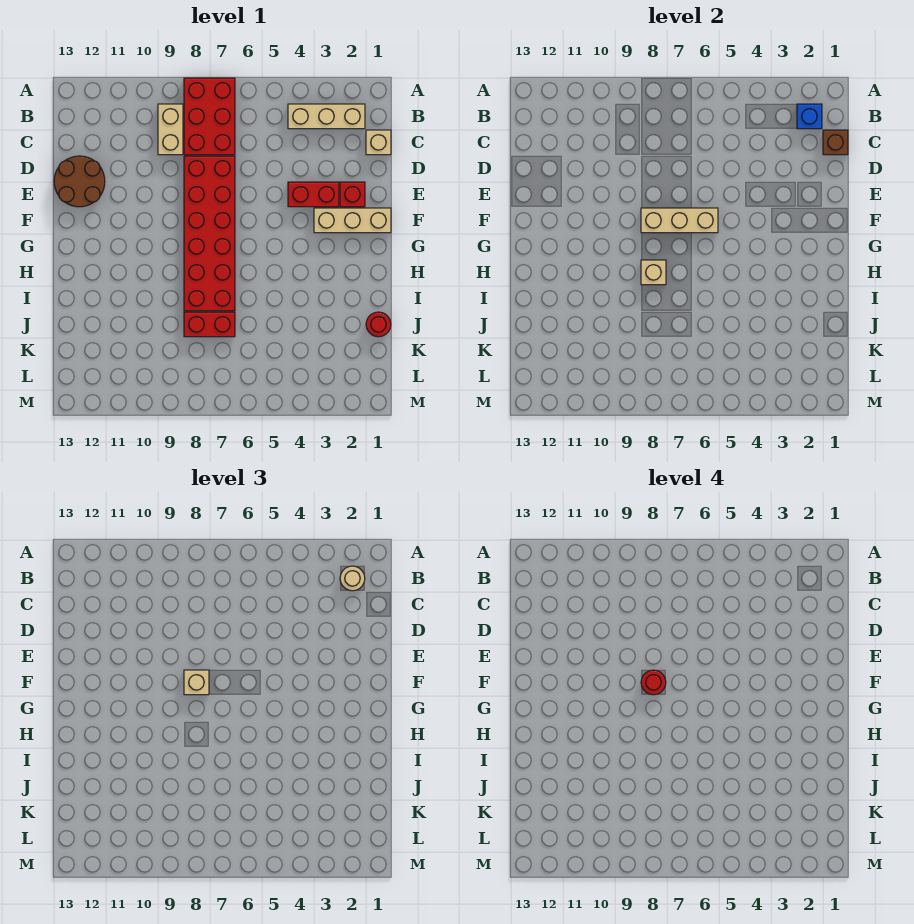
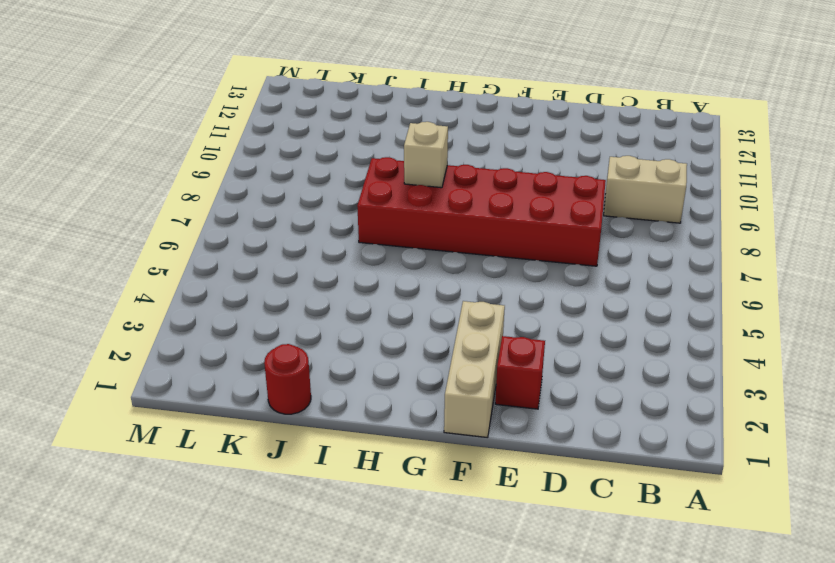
none -> red brick A7:C8 level 1
none -> tan brick B2:B4 level 1
none -> tan brick C1 level 1

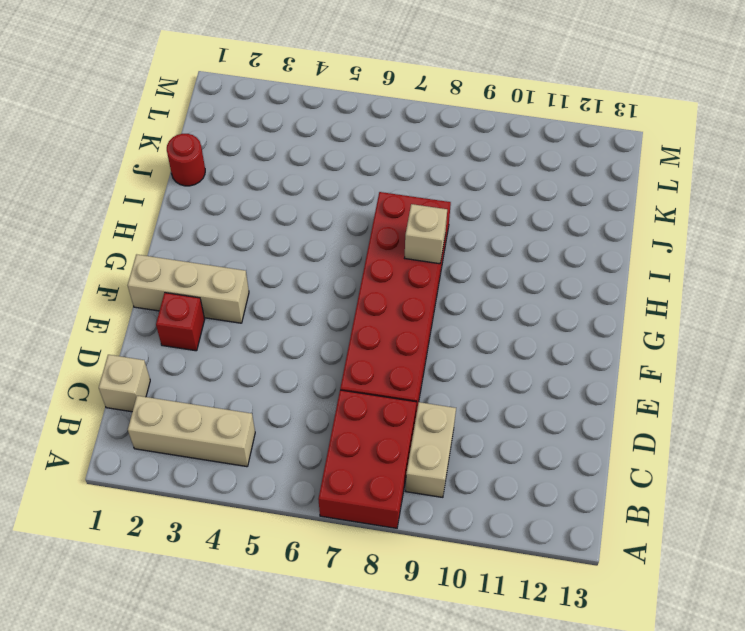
none -> brown round brick D12:E13 level 1
none -> red brick E3:E4 level 1
none -> red brick J7:J8 level 1

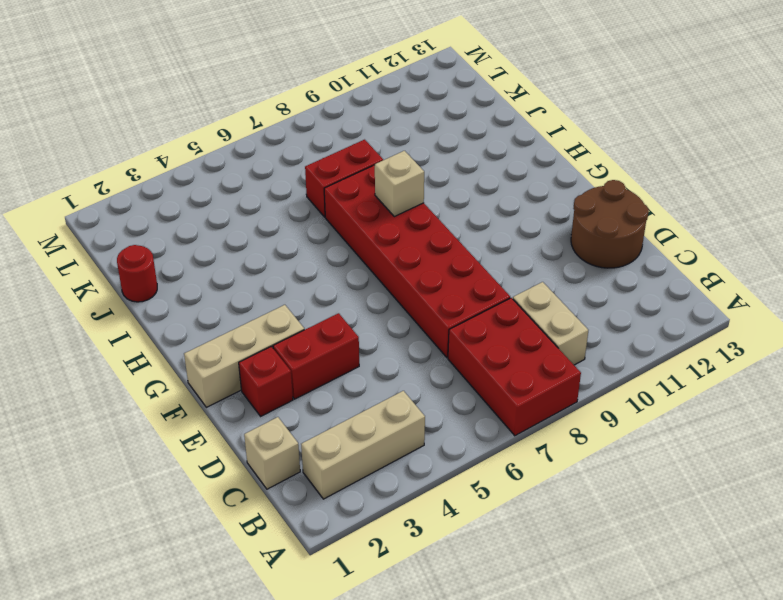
none -> blue brick B2 level 2
none -> brown brick C1 level 2
none -> tan brick F6:F8 level 2

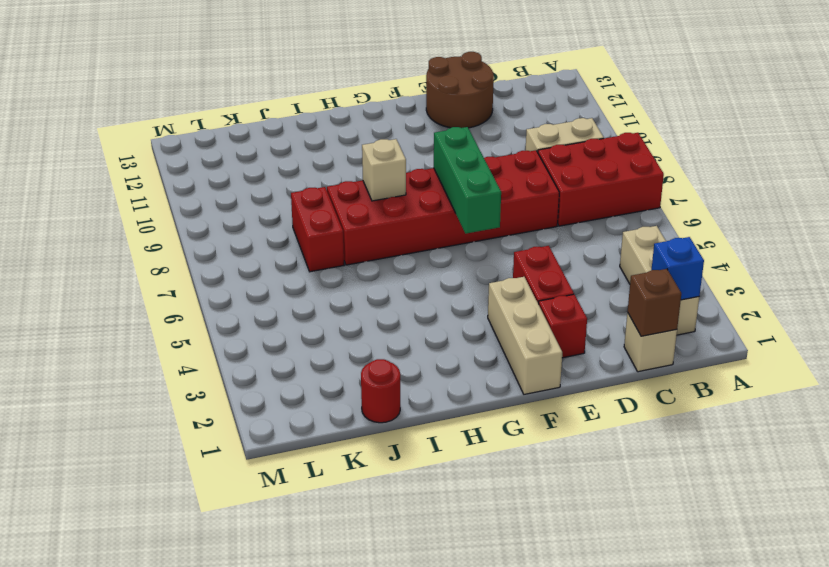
green brick F6:F8 level 2 -> tan brick F6:F8 level 2
none -> tan round brick B2 level 3
none -> tan brick F8 level 3
none -> red round brick F8 level 4

